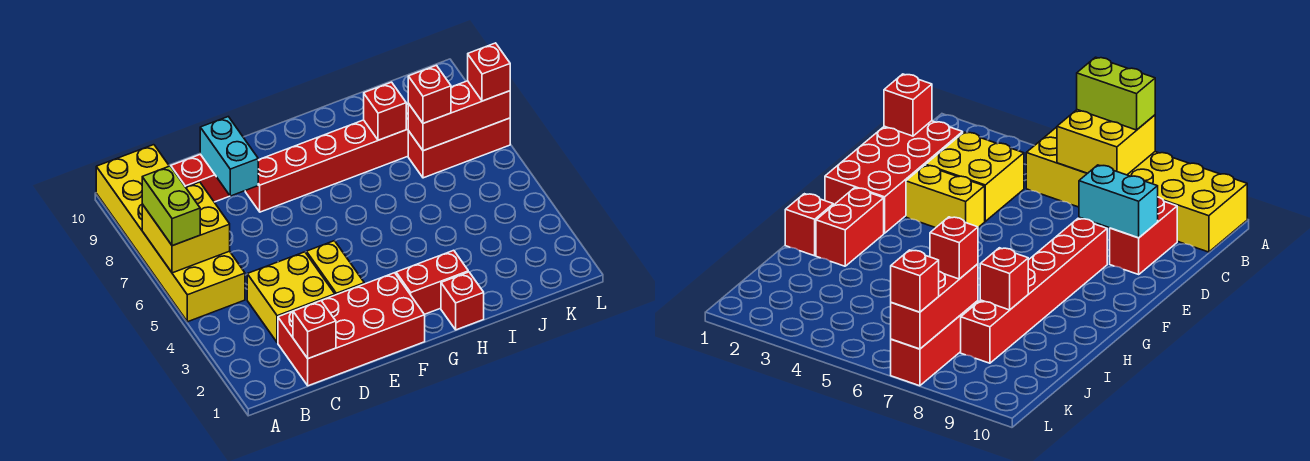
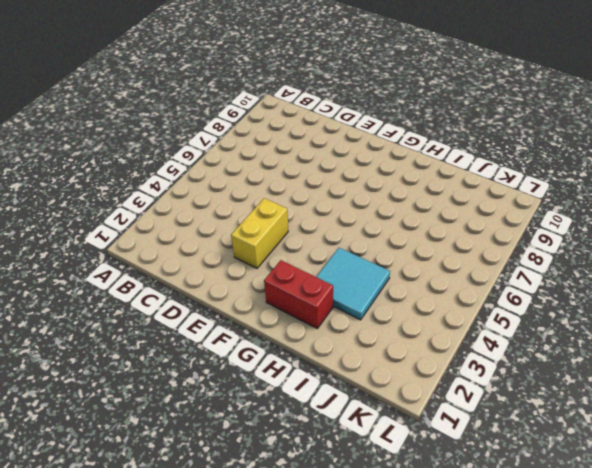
cyan tile H3:I4 level 1 -> none
none -> yellow brick A5:B10 level 1
none -> red brick C1:F2 level 1
none -> yellow brick C3:D4 level 1

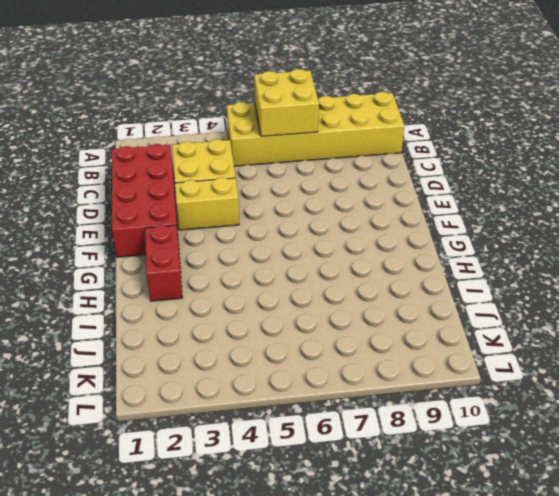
none -> red brick C9:D9 level 1
none -> red brick E8:J8 level 1
none -> red brick H1 level 1

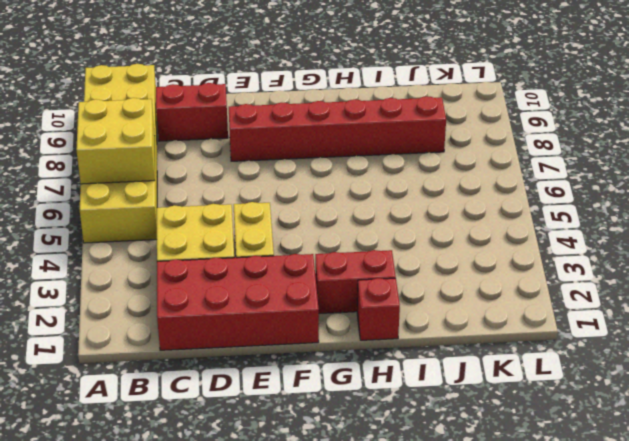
none -> red brick J7:L7 level 1
none -> red brick C1 level 2
none -> cyan brick D8:D9 level 2

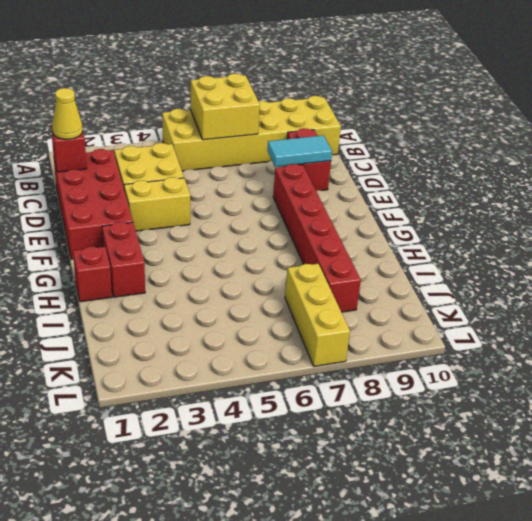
yellow cone C1 level 3 -> none
cyan tile D8:D9 level 2 -> cyan brick D8:D9 level 2
yellow brick J7:L7 level 1 -> red brick J7:L7 level 1
none -> red brick I8 level 2
none -> red brick J7:L7 level 2
none -> lime brick A6:A7 level 3

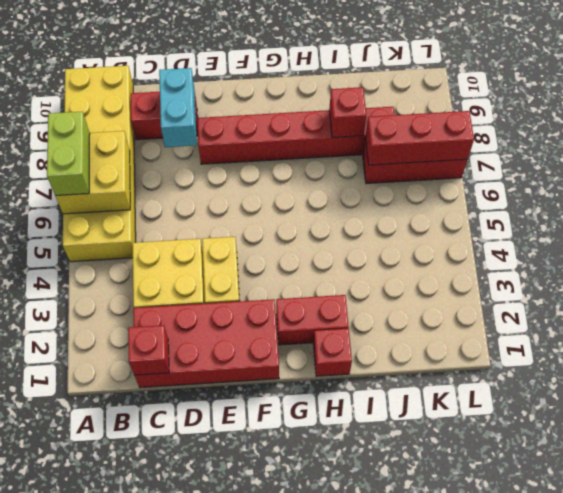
none -> red brick J7 level 3
none -> red brick L7 level 3

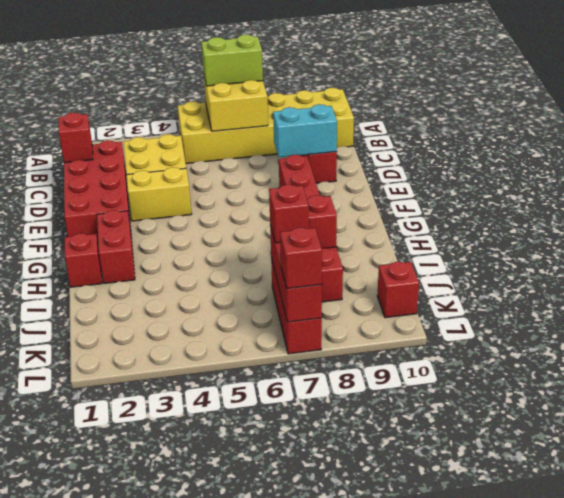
red brick K10 level 1 -> none

